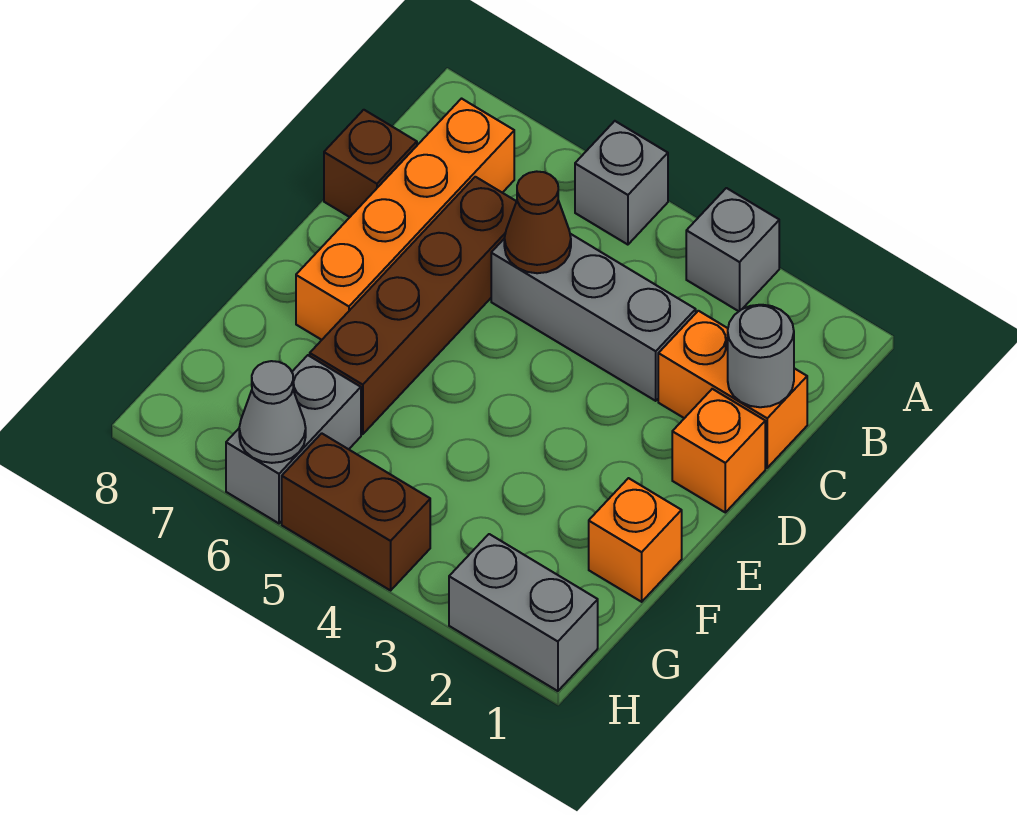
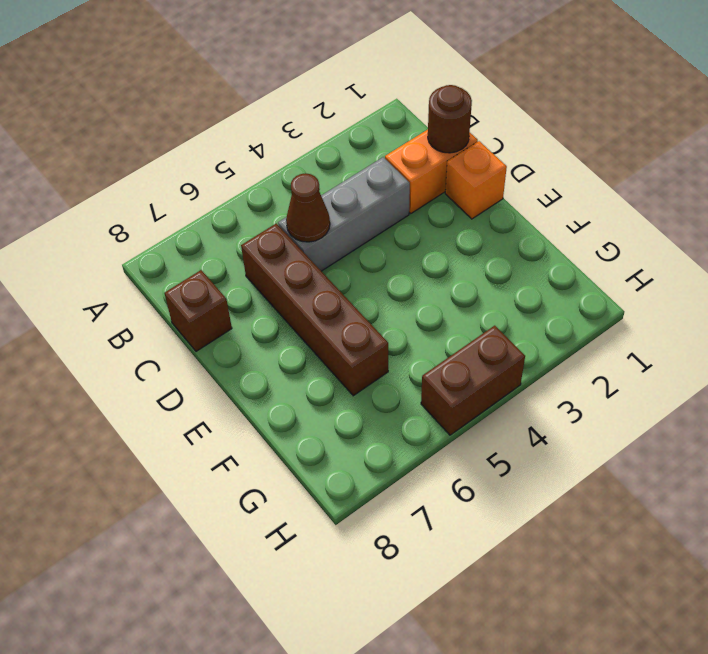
brown round brick C1 level 2 -> grey round brick C1 level 2
none -> grey brick A3 level 1
none -> grey brick A5 level 1
none -> orange brick B7:E7 level 1

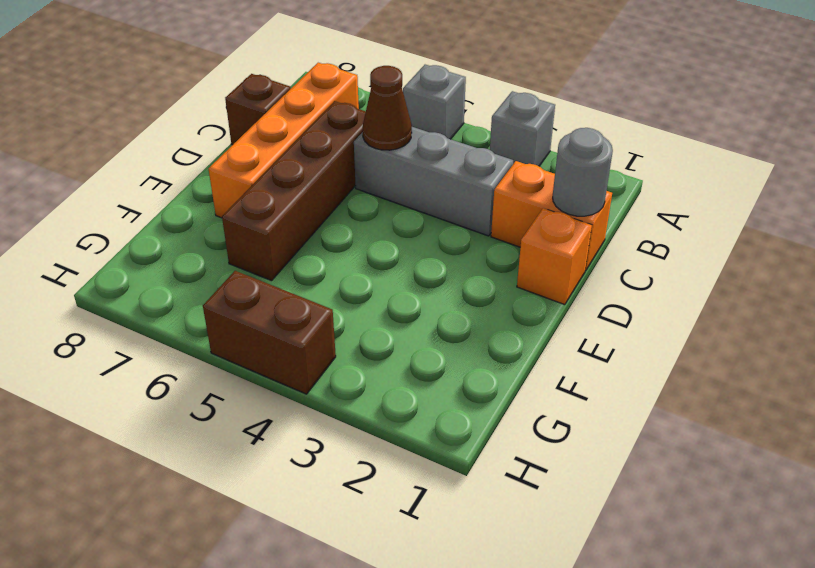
none -> orange brick F1 level 1
none -> grey brick G6:H6 level 1
none -> grey brick H1:H2 level 1

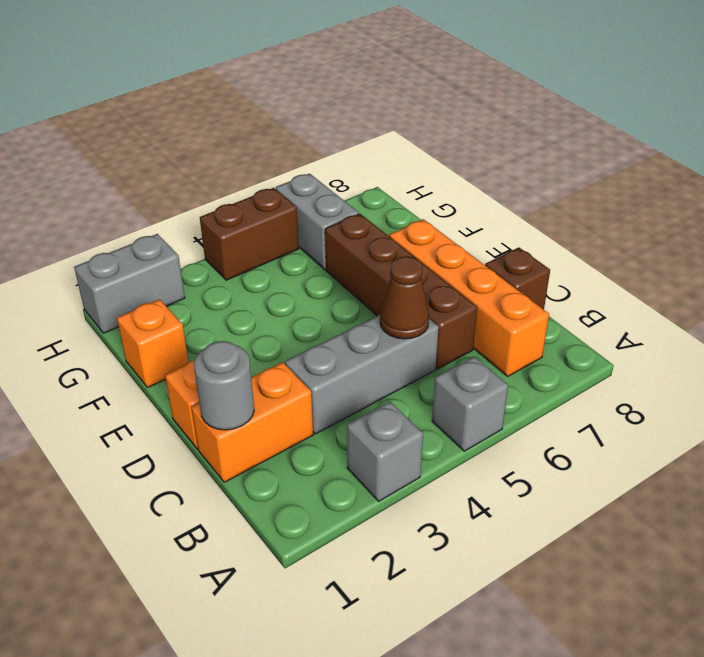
none -> grey cone H6 level 2

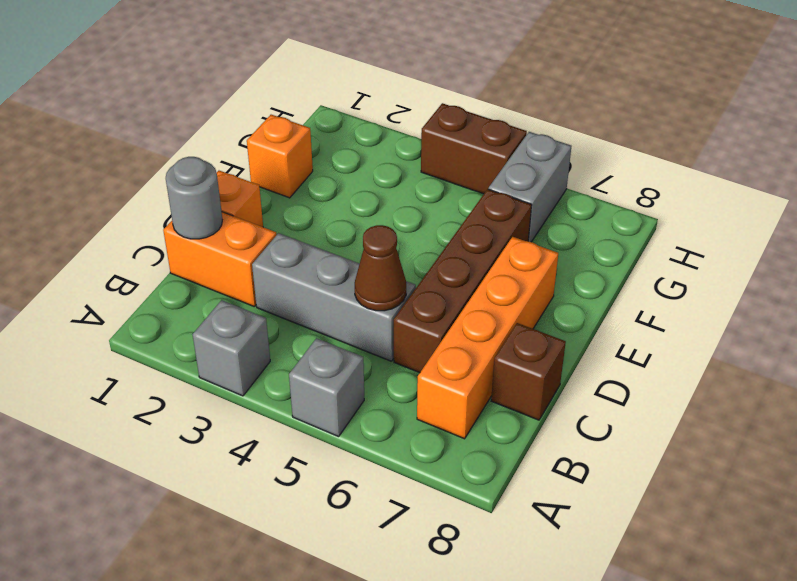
none -> grey brick H1:H2 level 1
none -> grey cone H6 level 2

